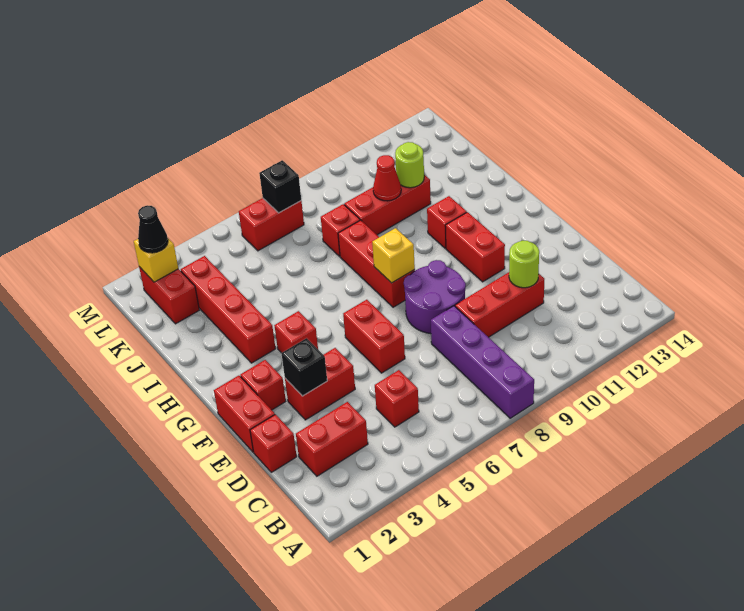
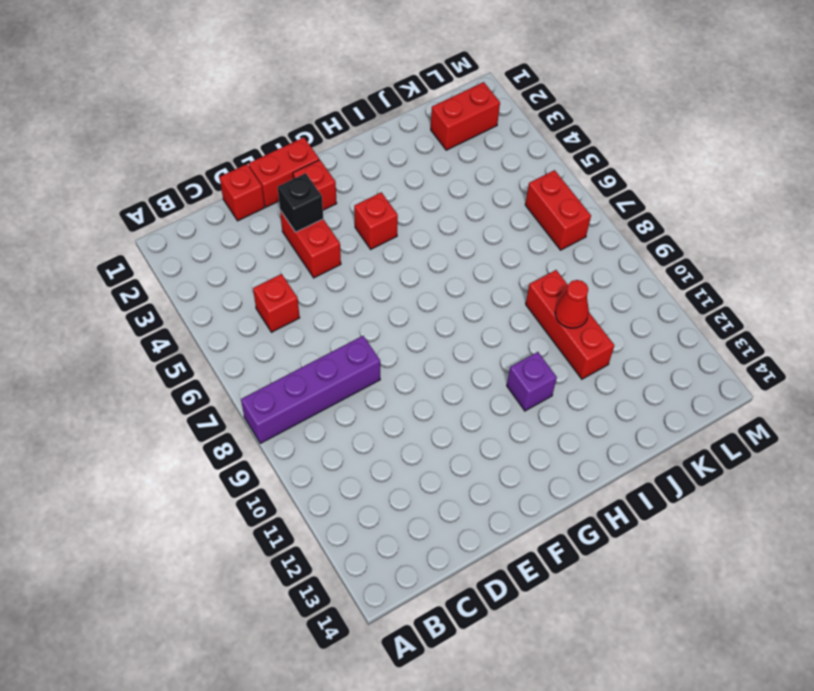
purple brick H11 level 1 -> red brick H11 level 1
none -> red brick C2:C3 level 1
none -> red brick D9:D11 level 1
none -> red brick E6:F6 level 1

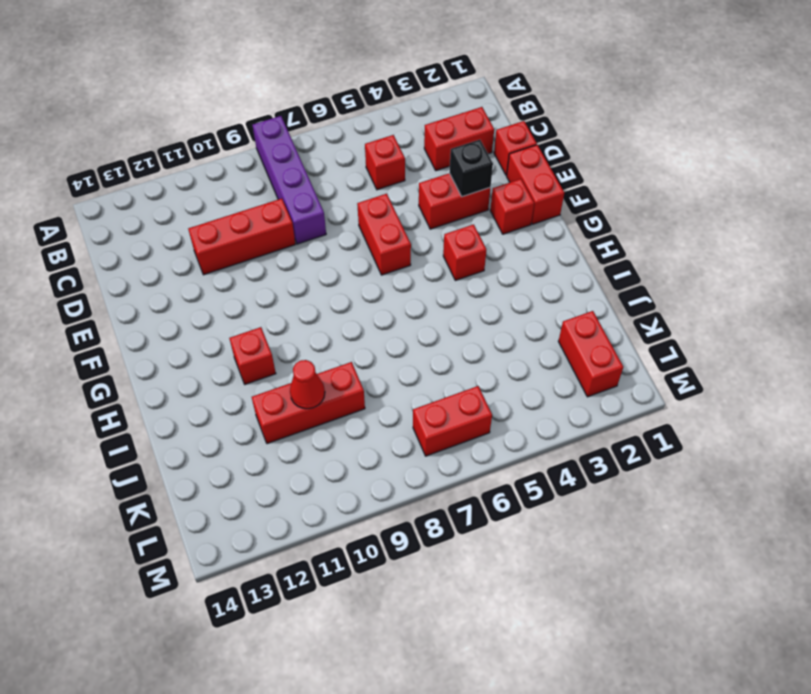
none -> purple round brick E8:F9 level 1
none -> red brick F11:G11 level 1
none -> red brick G8:I8 level 1

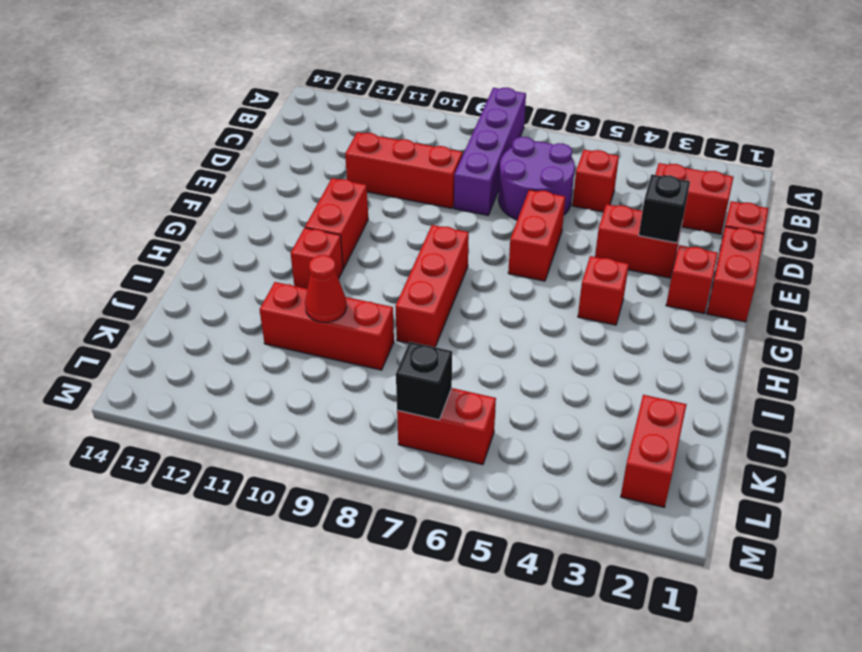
purple round brick C6:D7 level 1 -> purple round brick E8:F9 level 1
none -> red brick H3:K3 level 1
none -> red brick J8 level 1
none -> lime round brick D11 level 2

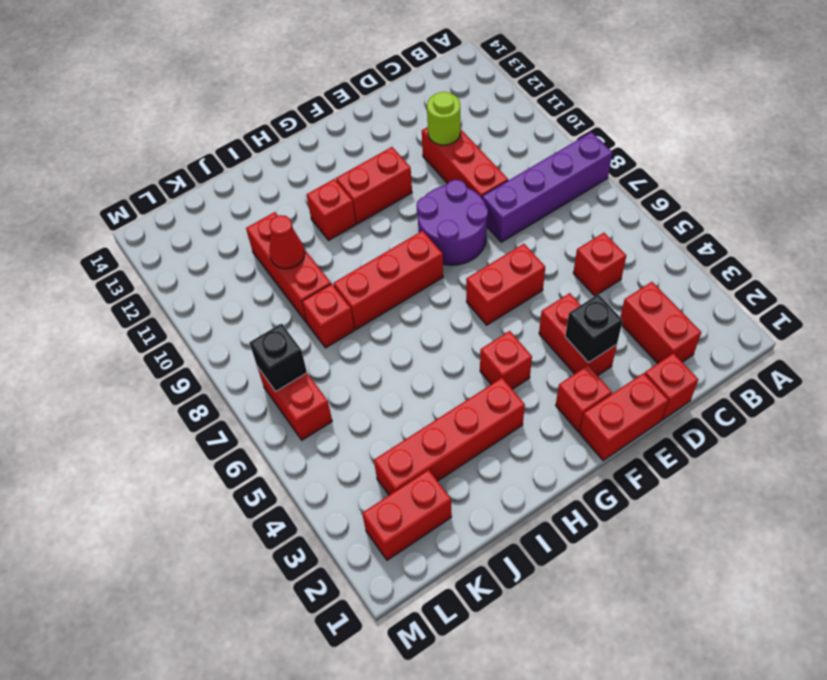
none -> yellow brick G8 level 2
none -> lime round brick J11 level 2
none -> yellow brick L2 level 2

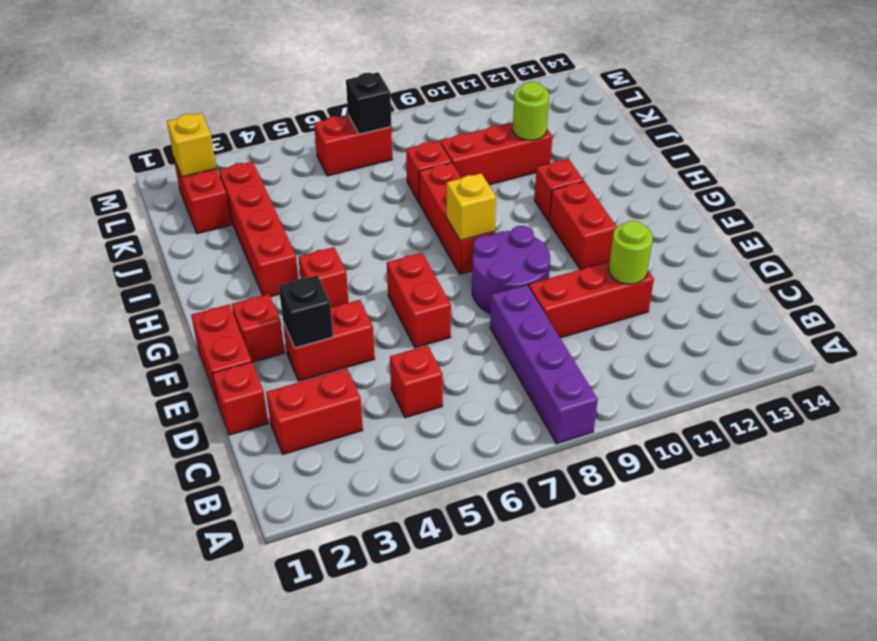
none -> red cone J10 level 2
none -> black cone L2 level 3

